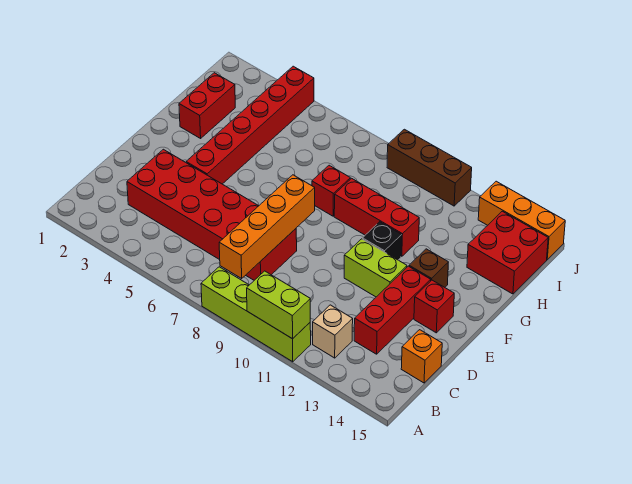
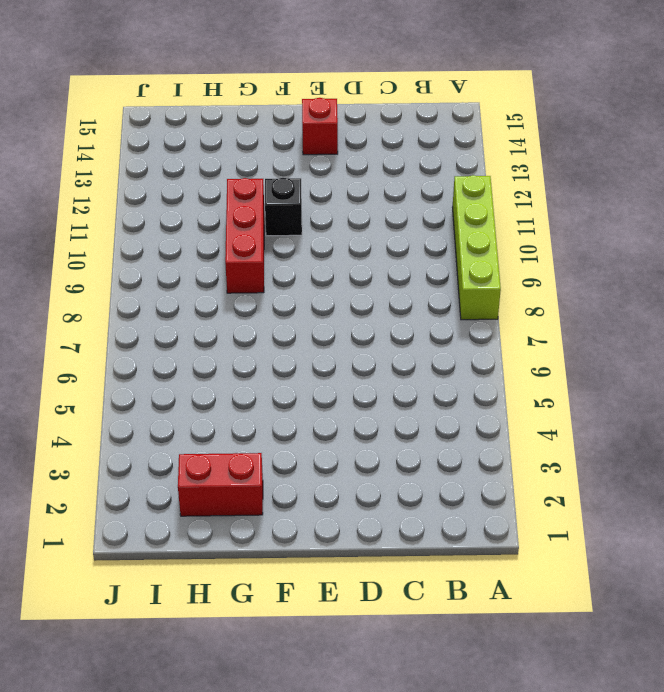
none -> tan brick B12 level 1
none -> red brick C3:D8 level 1
none -> red brick C13:E13 level 1

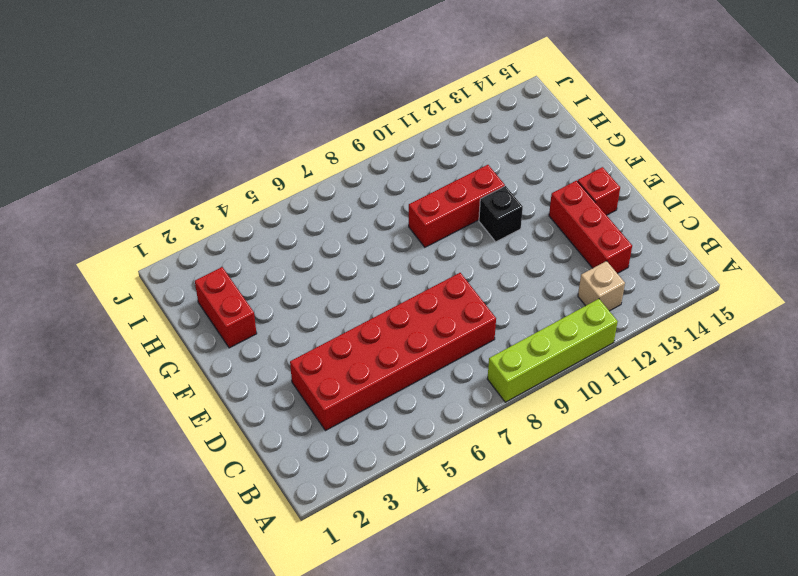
none -> orange brick C15 level 1
none -> red brick E4:J4 level 1
none -> lime brick E11:E12 level 1

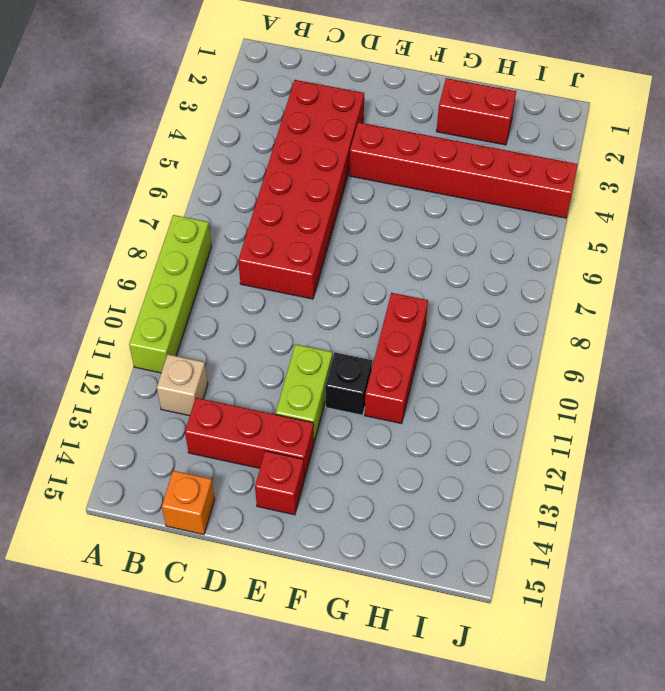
none -> brown brick F13 level 1
none -> red brick G8 level 1
none -> red brick H14:I15 level 1

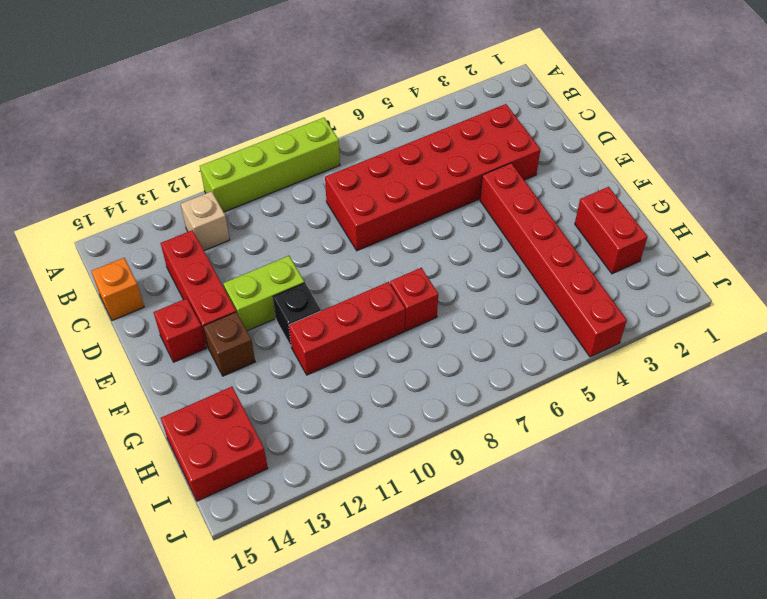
none -> brown brick J9:J11 level 1
none -> orange brick J13:J15 level 1
none -> lime brick A10:A11 level 2

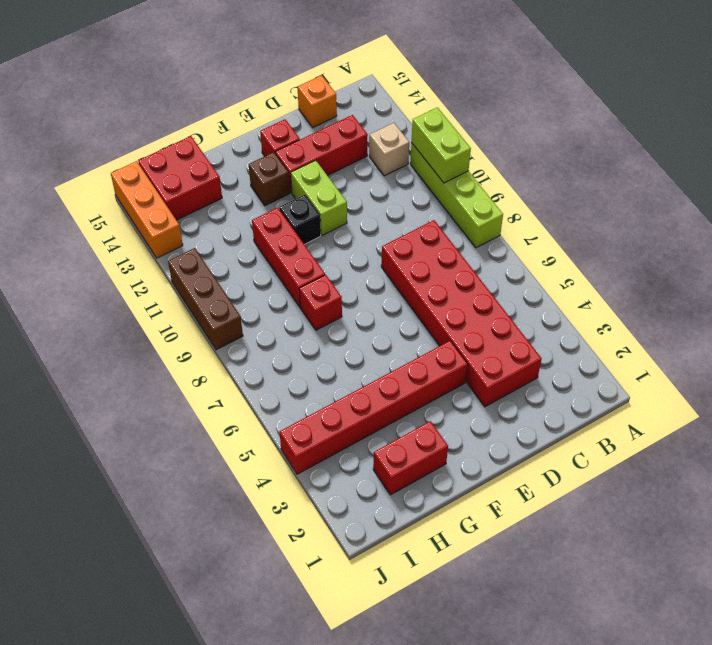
none -> orange brick B8:E8 level 2

